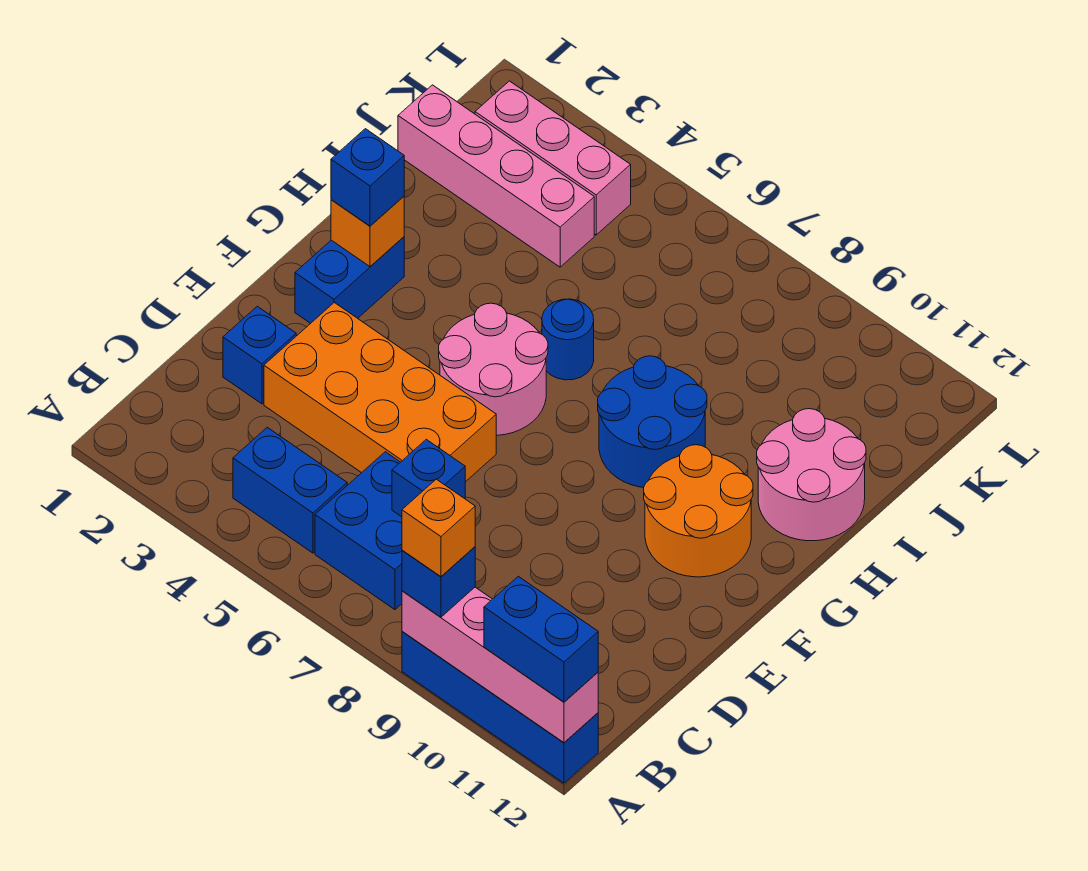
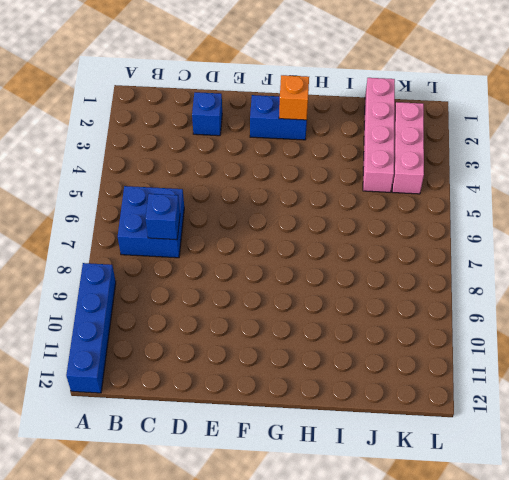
none -> blue brick B4:B5 level 1
none -> orange brick D3:E6 level 1
none -> pink round brick F5:G6 level 1

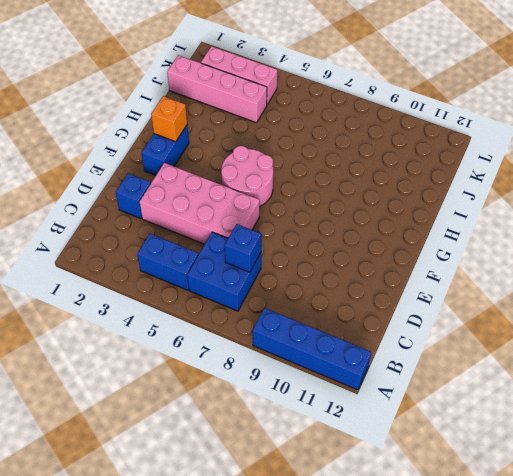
pink brick D3:E6 level 1 -> orange brick D3:E6 level 1
none -> orange round brick F10:G11 level 1
none -> blue round brick G8:H9 level 1
none -> blue round brick H6 level 1

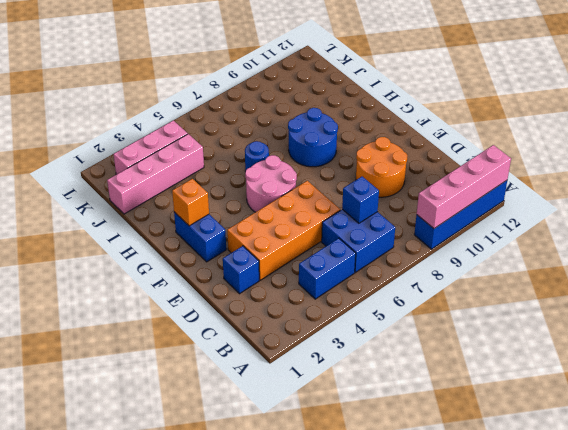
orange round brick D9:E10 level 1 -> orange round brick F10:G11 level 1
none -> pink round brick H11:I12 level 1
none -> blue brick A9 level 3
none -> blue brick A11:A12 level 3

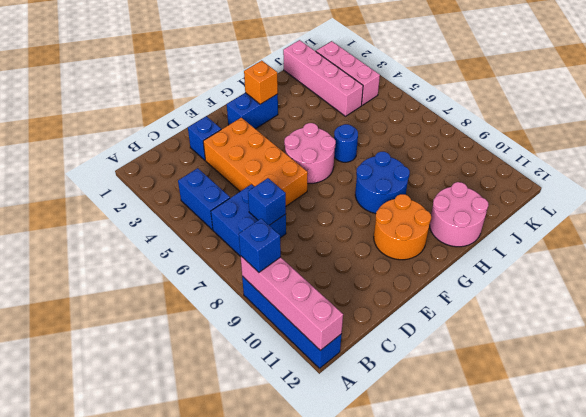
none -> blue brick A11:A12 level 3
none -> blue brick G2 level 3
none -> orange brick A9 level 4

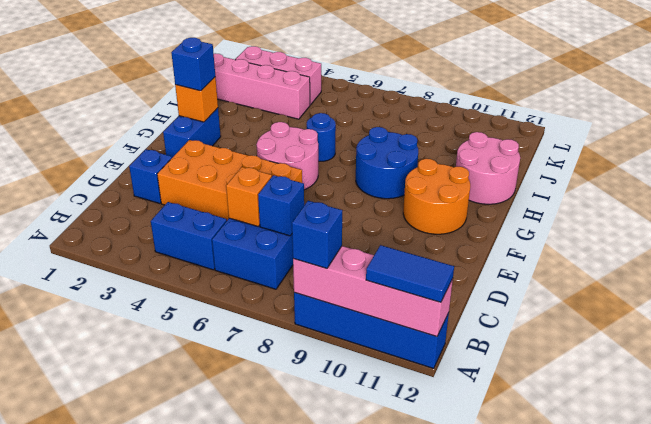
blue tile A11:A12 level 3 -> blue brick A11:A12 level 3
orange brick C6 level 2 -> orange brick A9 level 4

